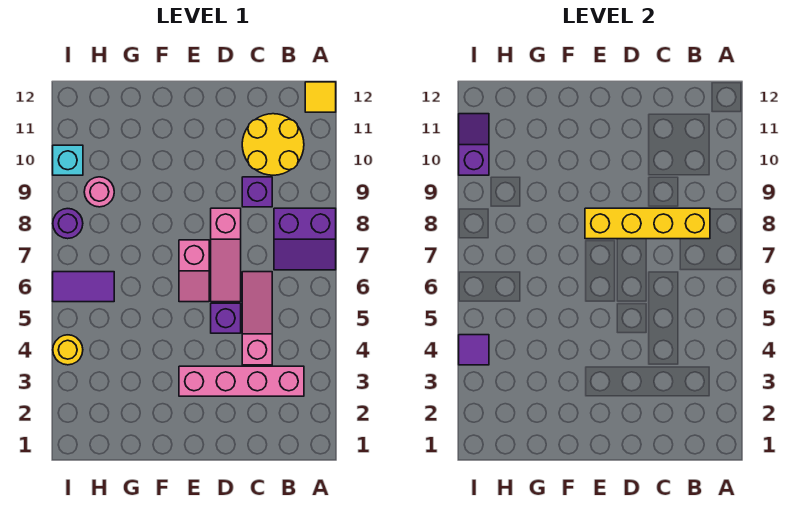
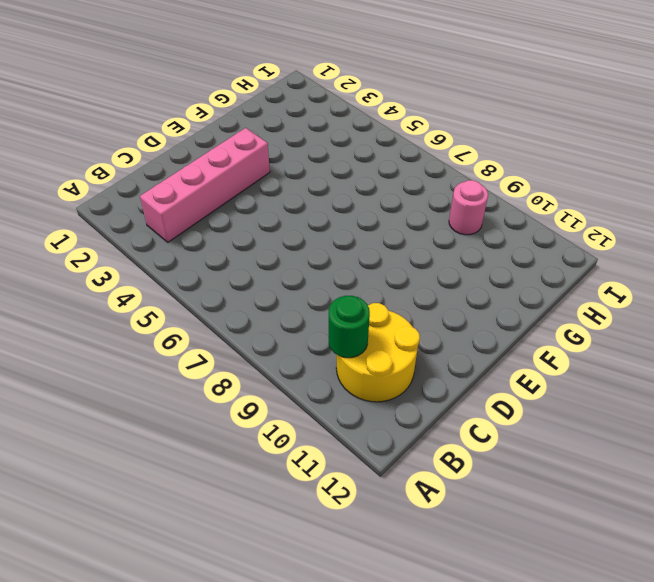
green round brick B10 level 2 -> none
none -> purple slope A7:B8 level 1 top 8
none -> yellow tile A12 level 1
none -> pink slope C4:C6 level 1 top 4

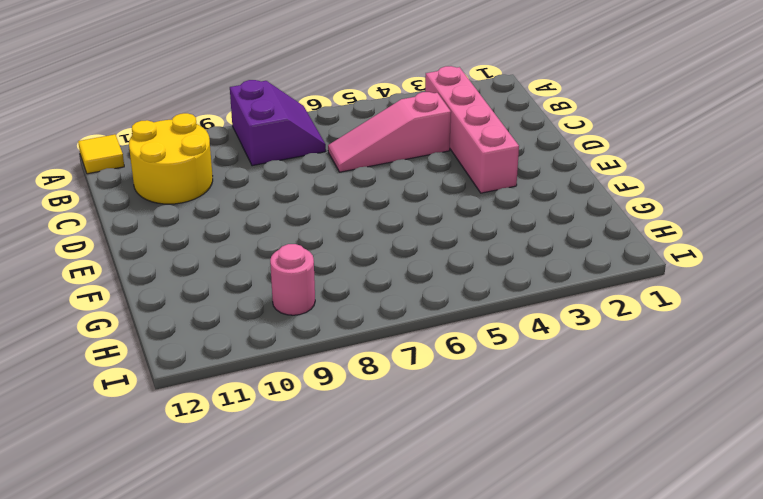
none -> purple brick C9 level 1
none -> purple brick D5 level 1
none -> pink slope D6:D8 level 1 top 8

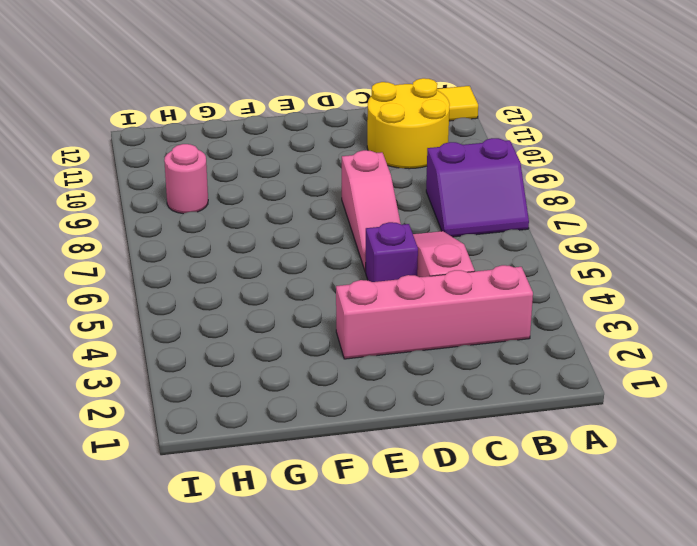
none -> purple brick C9 level 1
none -> pink slope E6:E7 level 1 top 7
none -> purple tile H6:I6 level 1

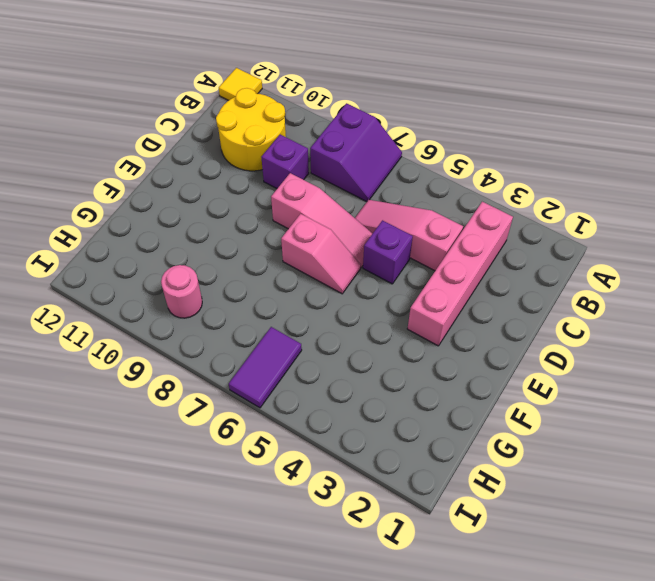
none -> yellow round brick I4 level 1
none -> purple round brick I8 level 1
none -> cyan brick I10 level 1

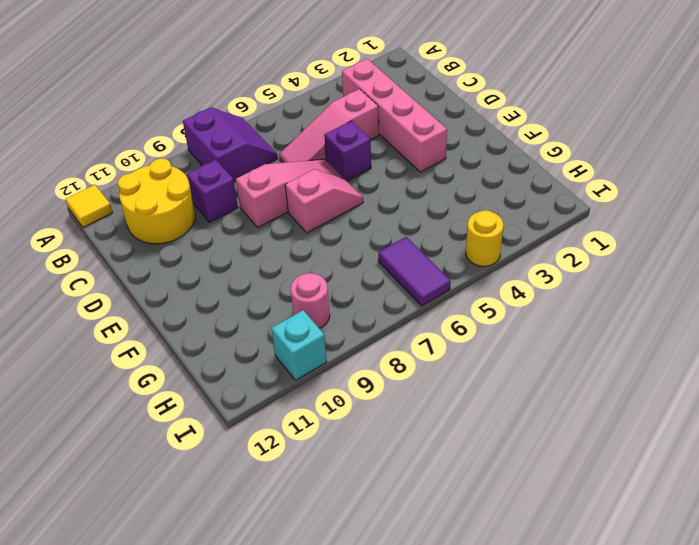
none -> purple round brick I8 level 1
none -> yellow brick B8:E8 level 2
none -> purple tile I4 level 2

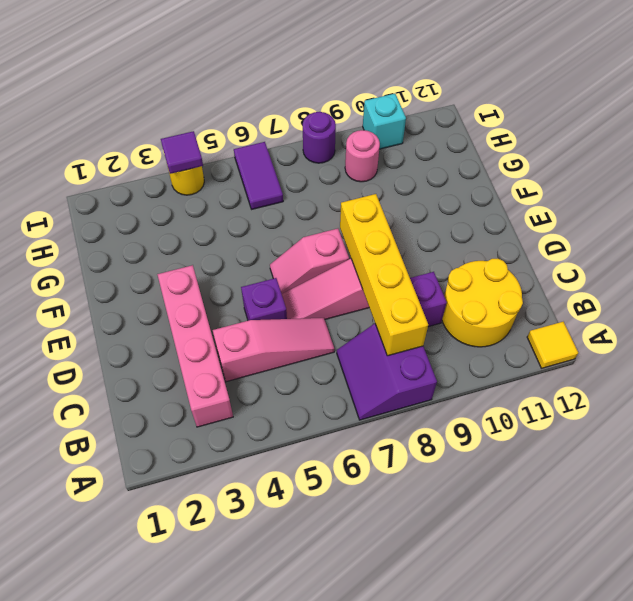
none -> purple slope I10:I11 level 2 top 10

